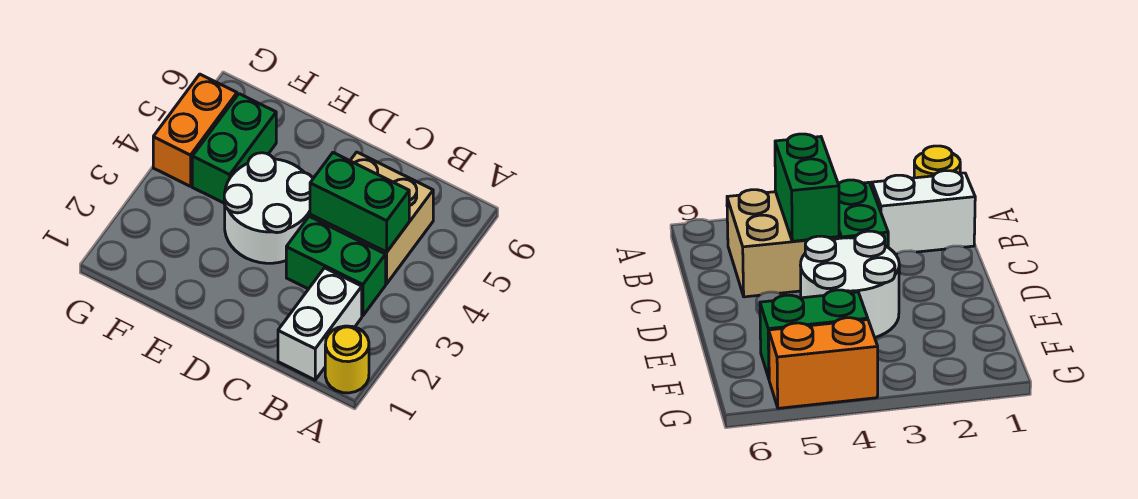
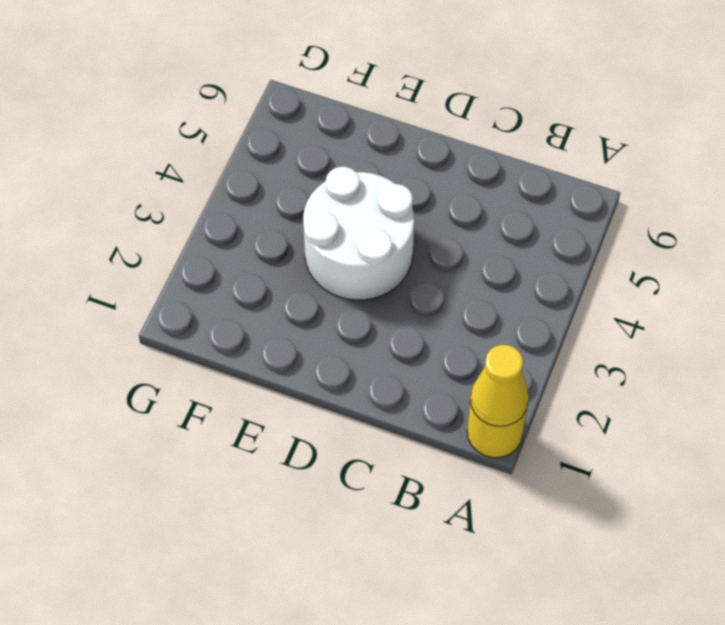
yellow cone A1 level 2 -> none
none -> white brick B1:B2 level 1
none -> green brick B3:C3 level 1

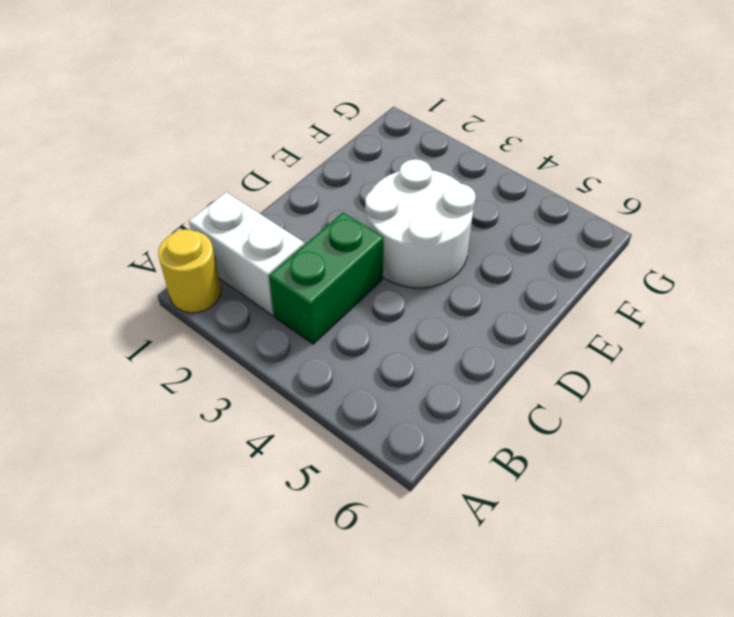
none -> tan brick B4:C5 level 1
none -> green brick F4:F5 level 1

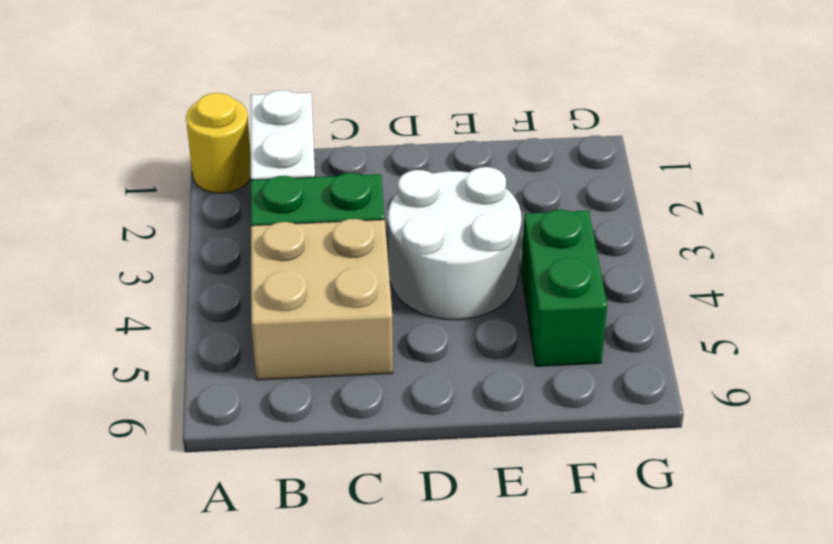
none -> orange brick G4:G5 level 1
none -> green brick B4:C4 level 2

